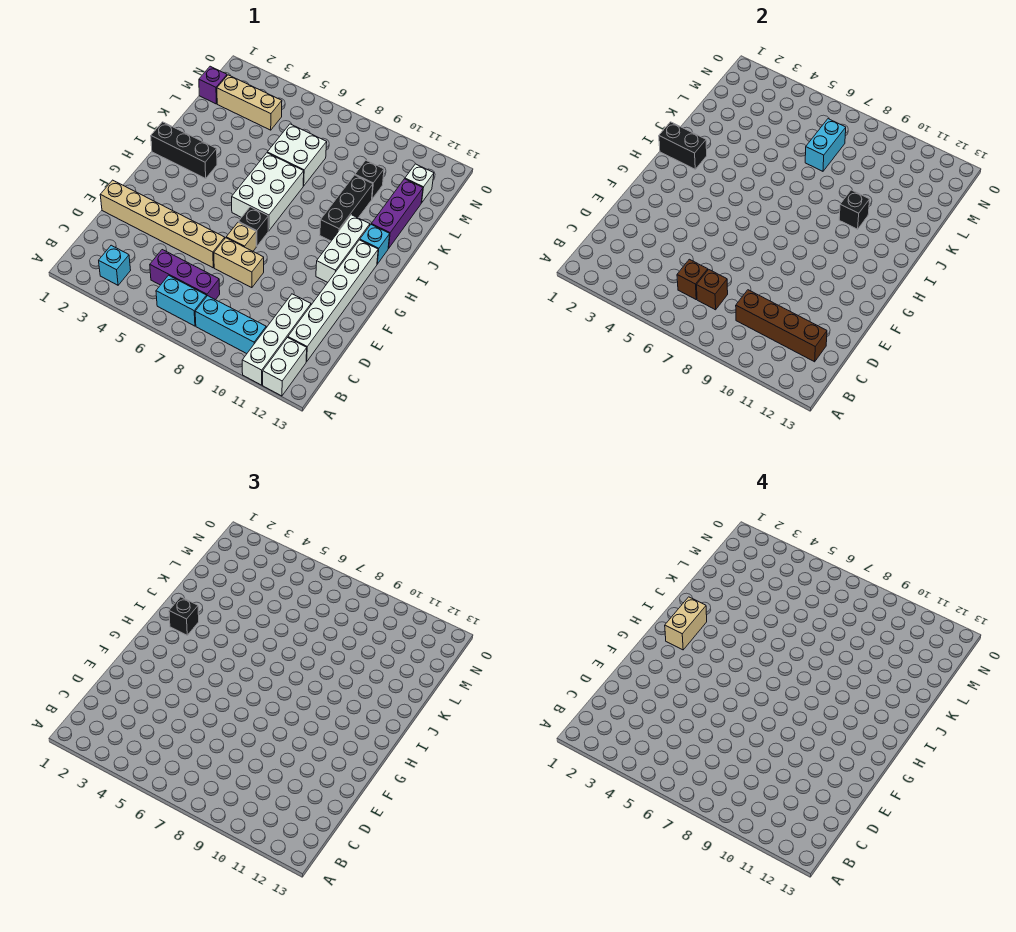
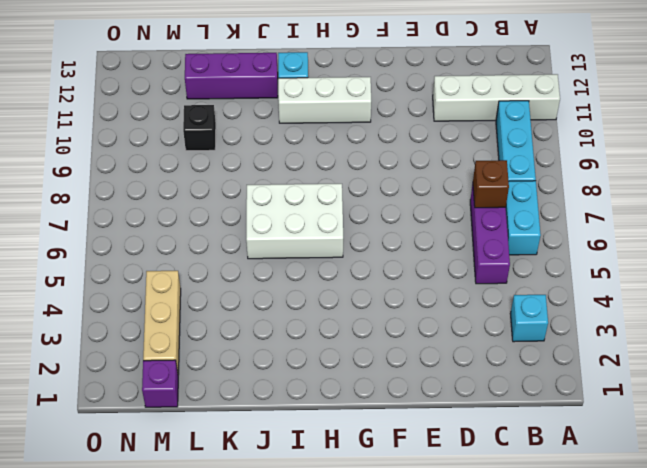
none -> white brick A12:B12 level 1
none -> white brick C12:H12 level 1
none -> tan brick E1:E6 level 1
none -> tan brick E7:E8 level 1

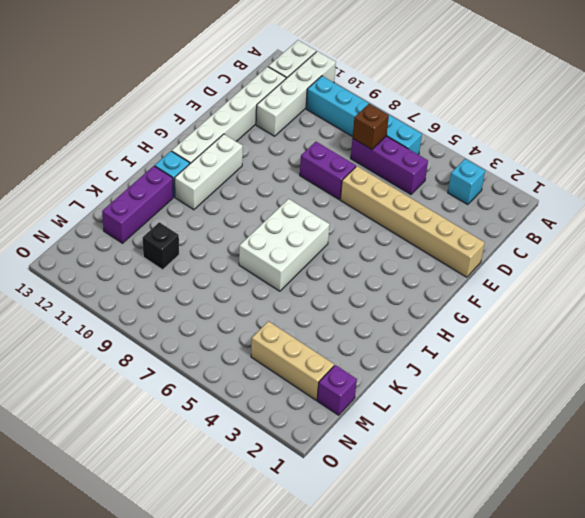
purple brick E7:E8 level 1 -> tan brick E7:E8 level 1
none -> tan brick F7 level 1
none -> black brick G7 level 1
none -> black brick I1:I3 level 1
none -> black brick I10:K10 level 1

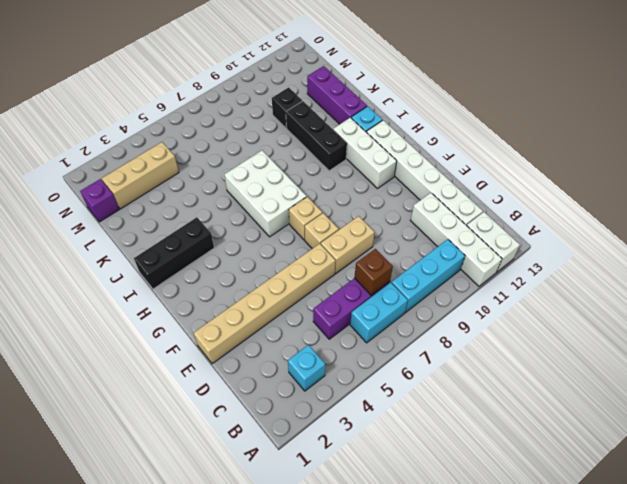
tan brick G7 level 1 -> black brick G7 level 1
none -> white brick K6:L7 level 1
none -> white brick M12 level 1
none -> brown brick C6 level 2
none -> brown brick C9:C12 level 2

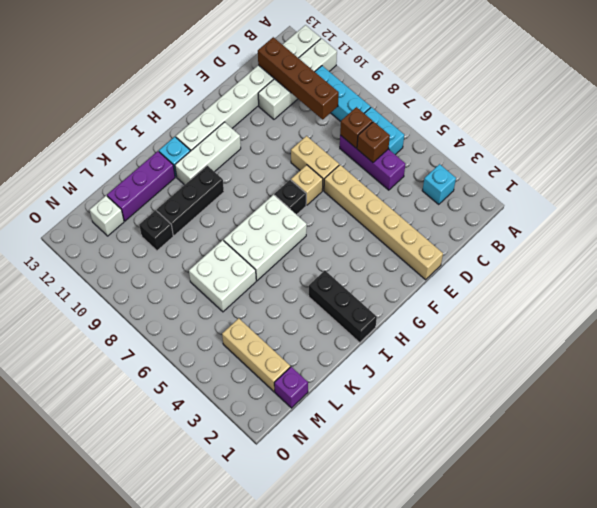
none -> black brick I1:I2 level 2
none -> black brick J10 level 2
none -> cyan brick L7:M7 level 2
none -> black brick I2 level 3

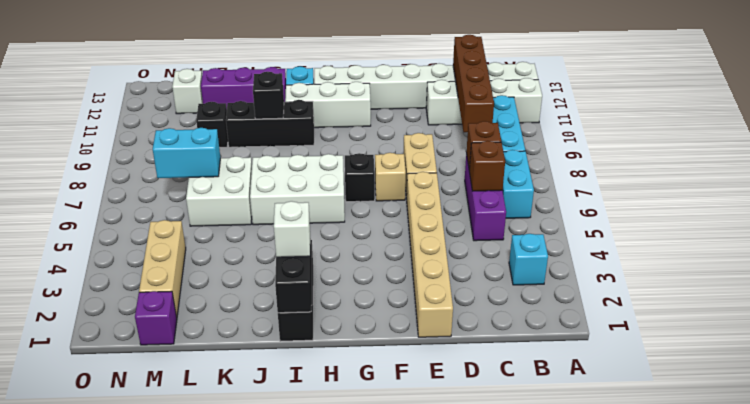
white brick I2 level 3 -> black brick I2 level 3
none -> tan brick H2:I2 level 4

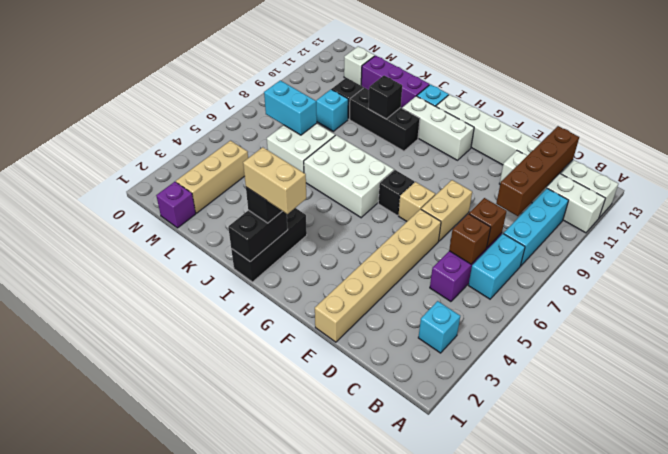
cyan brick L9 level 1 -> none

